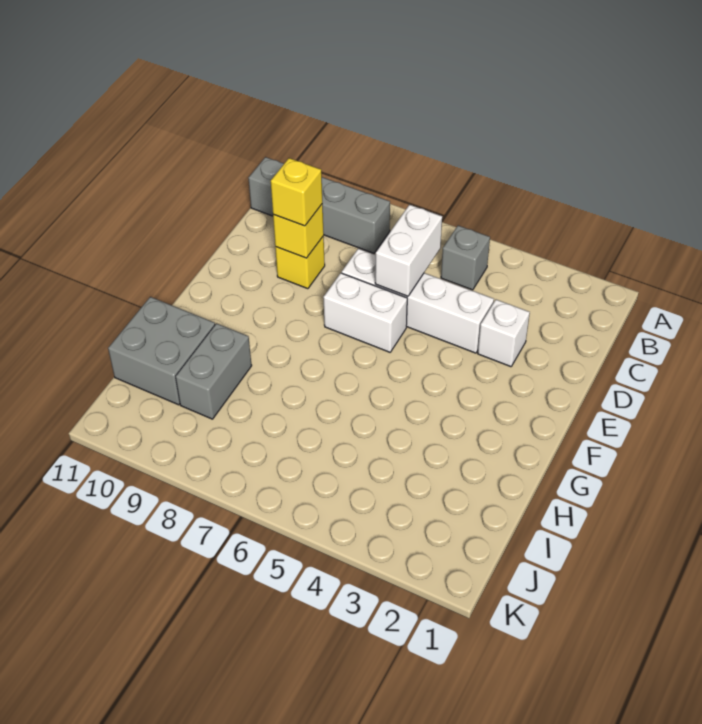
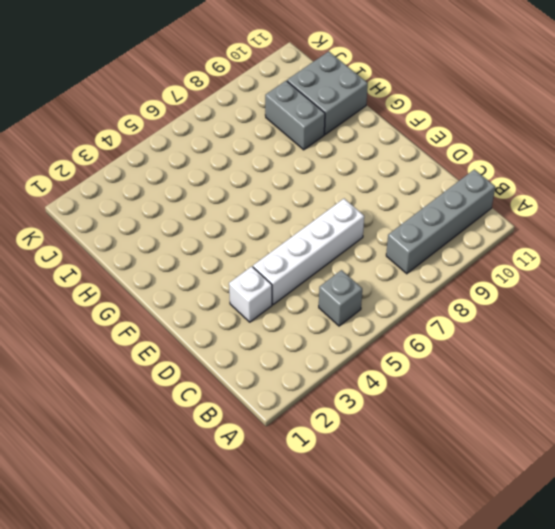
none -> yellow brick D9 level 1
none -> white brick E6:E7 level 1

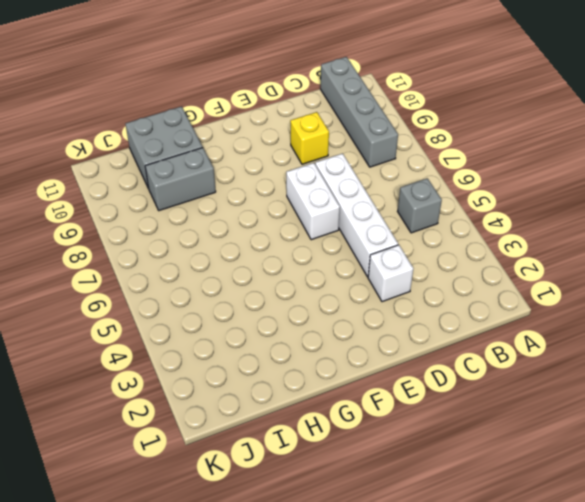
none -> white brick C6:D6 level 2
none -> yellow brick D9 level 2

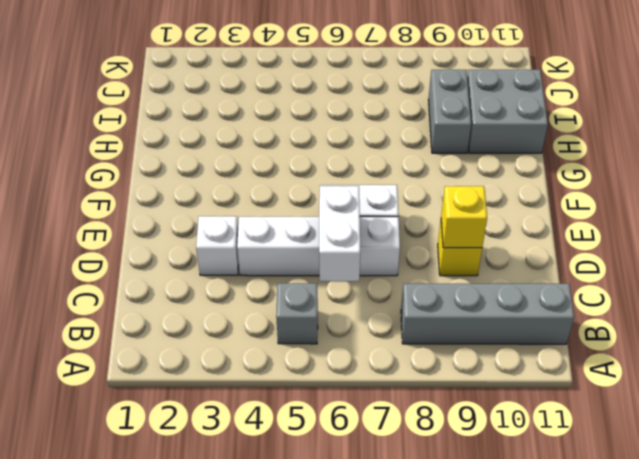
none -> yellow brick D9 level 3

